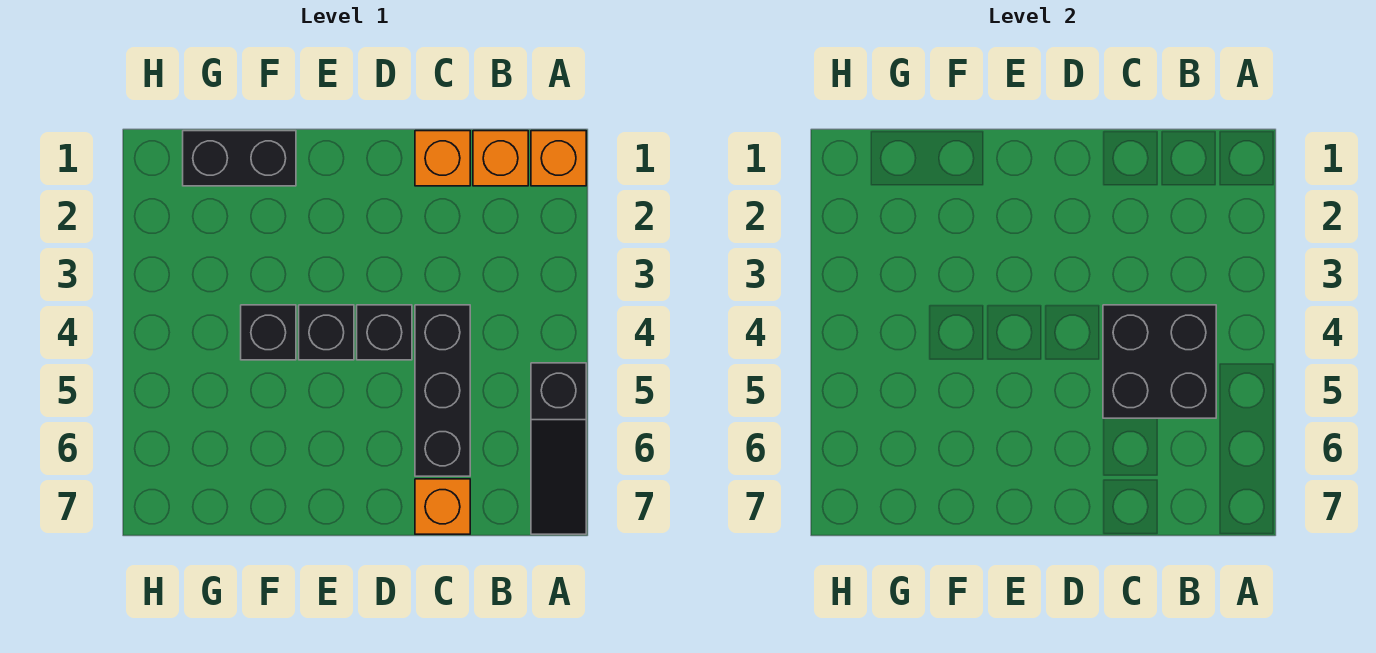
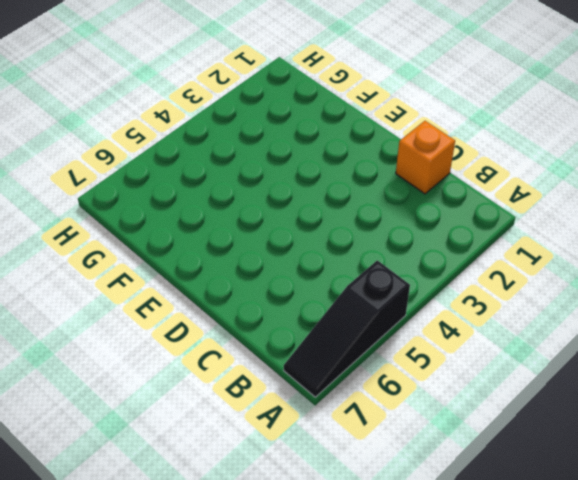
none -> orange brick A1 level 1
none -> orange brick B1 level 1

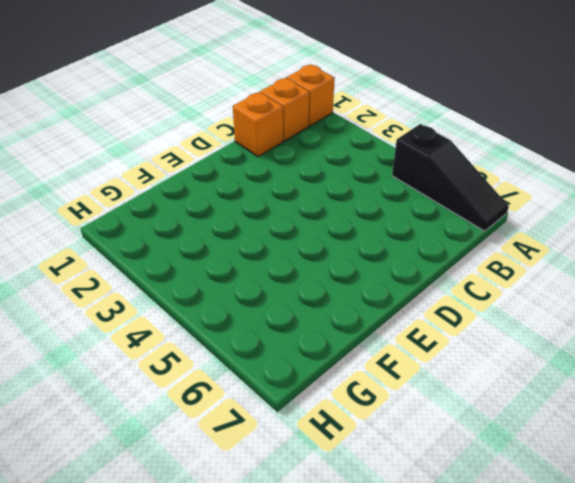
none -> black brick C4:C6 level 1
none -> orange brick C7 level 1

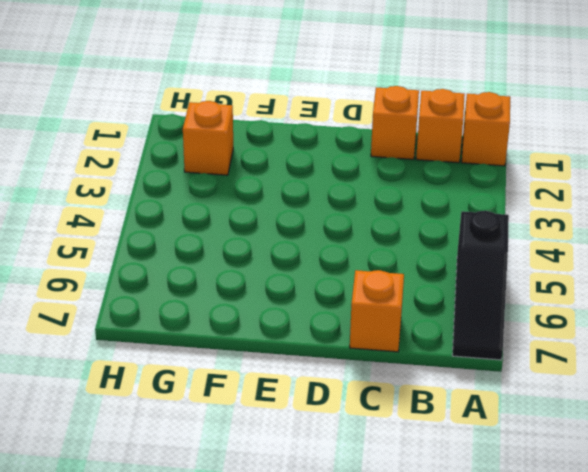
orange brick G2 level 1 -> none
none -> black brick C4:C6 level 1
none -> black brick D4 level 1

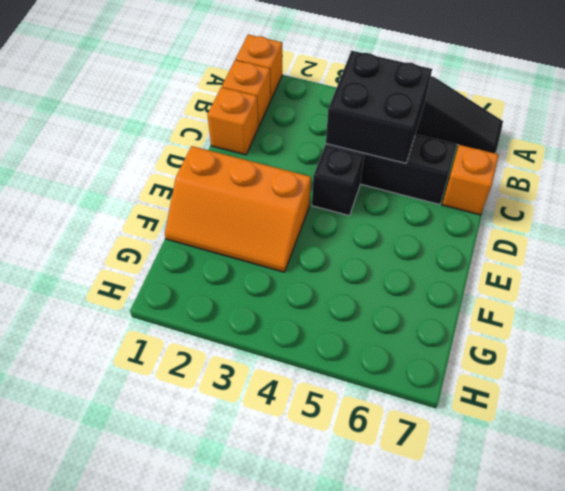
orange slope E1:F3 level 1 top E -> black brick F1:G1 level 1
none -> black brick E4 level 1
none -> black brick F4 level 1

